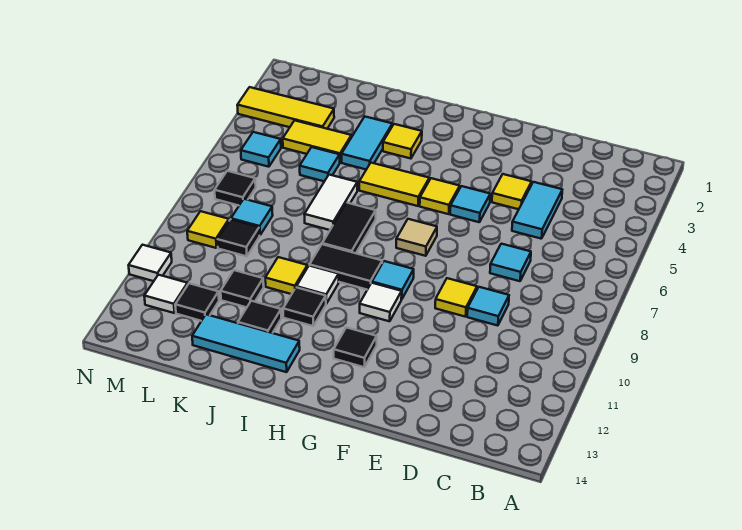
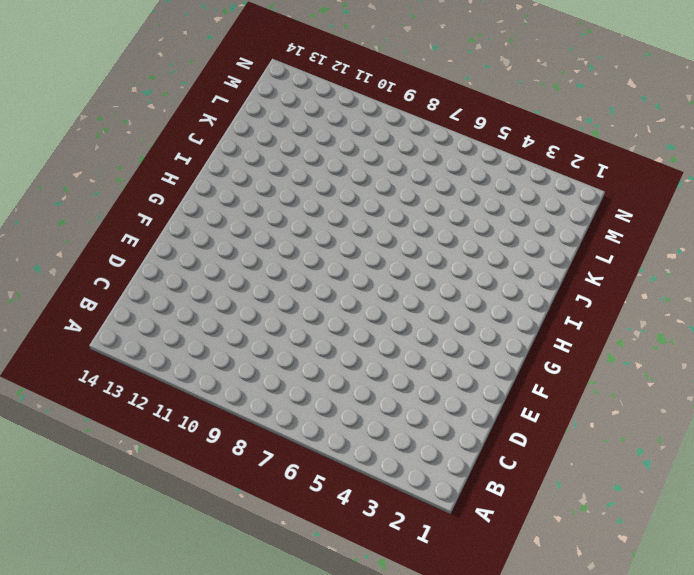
none -> cyan tile D4:D5 level 1
none -> cyan tile D7 level 1
none -> cyan tile D9 level 1
none -> yellow tile E4 level 1

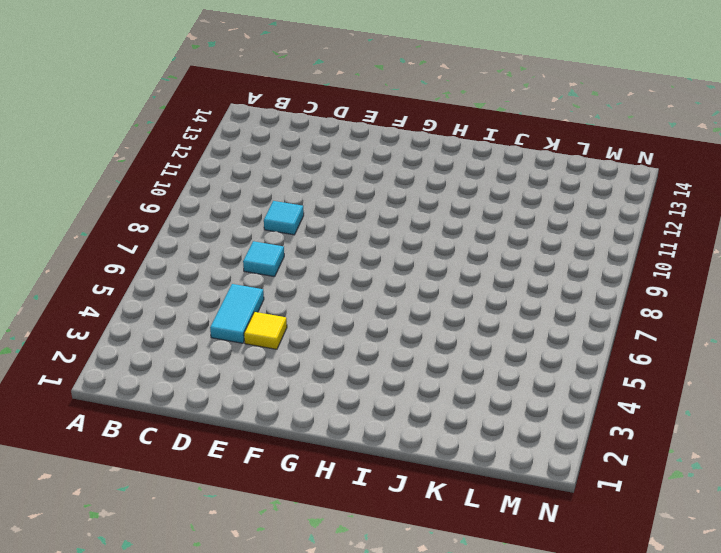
none -> yellow tile E9 level 1
none -> cyan tile F5 level 1
none -> yellow tile G5 level 1
none -> tan tile G7 level 1

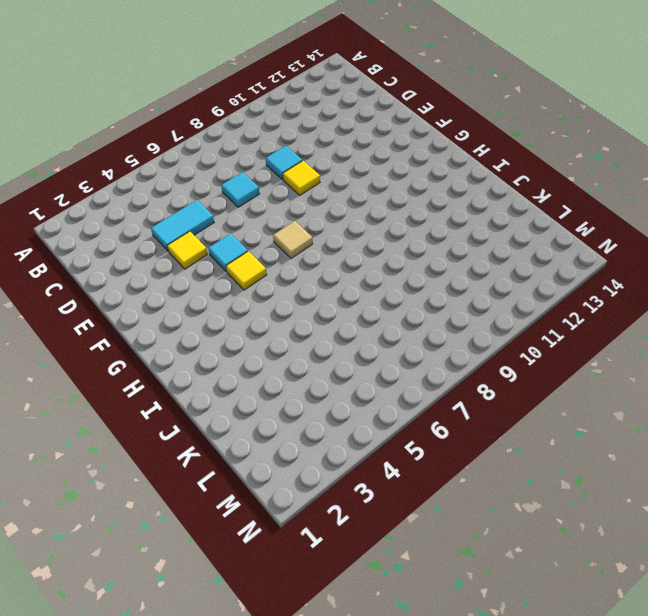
none -> cyan tile G9 level 1
none -> white tile G10 level 1
none -> black tile G12 level 1
none -> yellow tile H5:I5 level 1

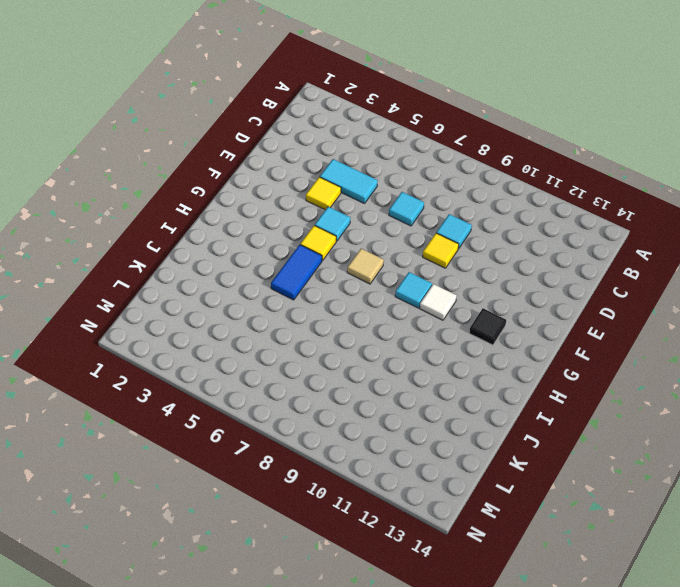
blue tile H5:I5 level 1 -> yellow tile H5:I5 level 1
none -> black tile H9:I9 level 1
none -> yellow tile I3 level 1
none -> black tile I7:I8 level 1
none -> white tile I10 level 1

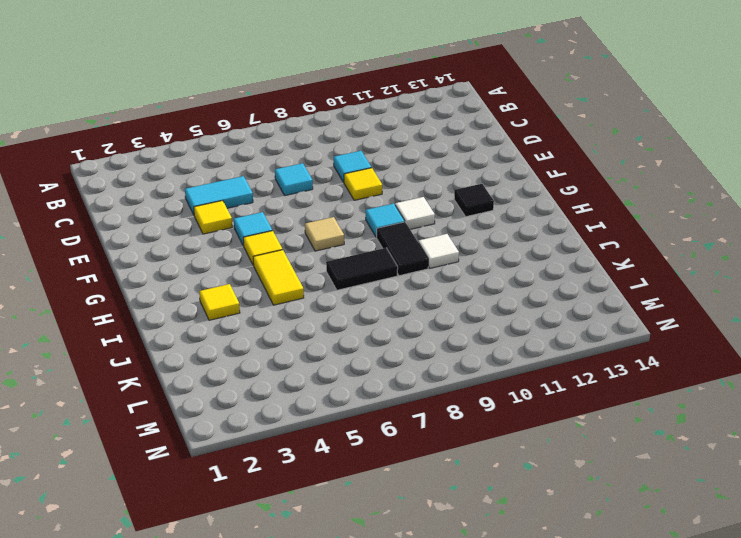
none -> black tile I11 level 1
none -> cyan tile I13:K13 level 1
none -> cyan tile J3:J4 level 1
none -> white tile J6:J7 level 1

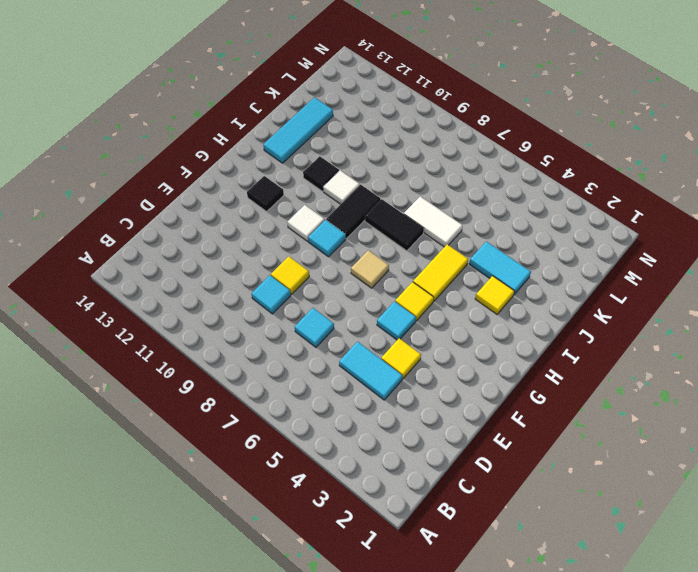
none -> yellow tile J10 level 1
none -> black tile J12 level 1
none -> yellow tile K4:L4 level 1
none -> cyan tile K5 level 1

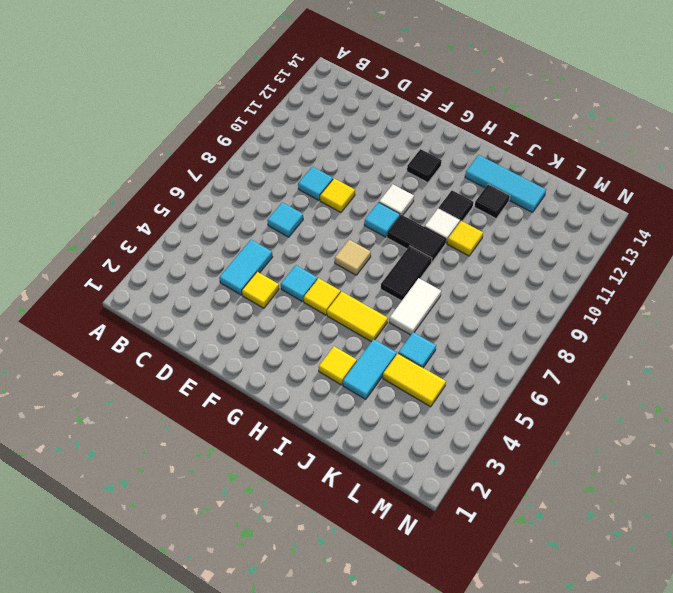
none -> black tile K11 level 1
none -> yellow tile L3:N3 level 1
none -> cyan tile L8 level 1
none -> black tile L9 level 1

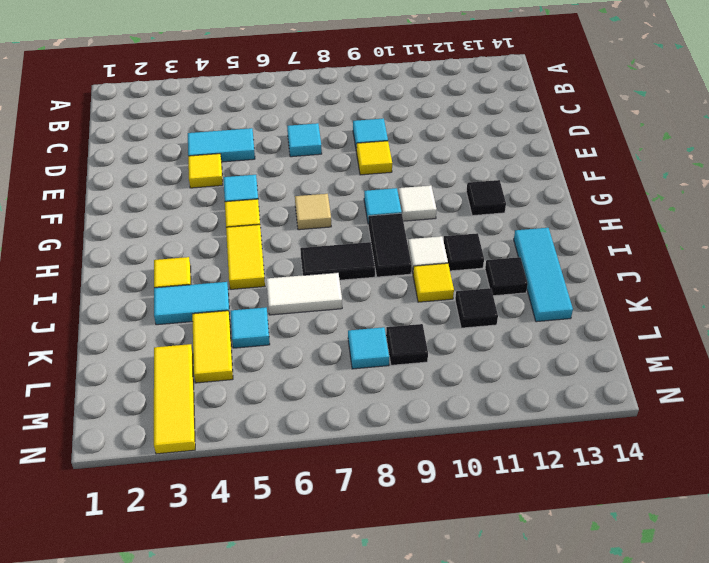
none -> black tile L12 level 1
none -> cyan tile M5 level 1
none -> black tile M7 level 1
none -> yellow tile M9 level 1

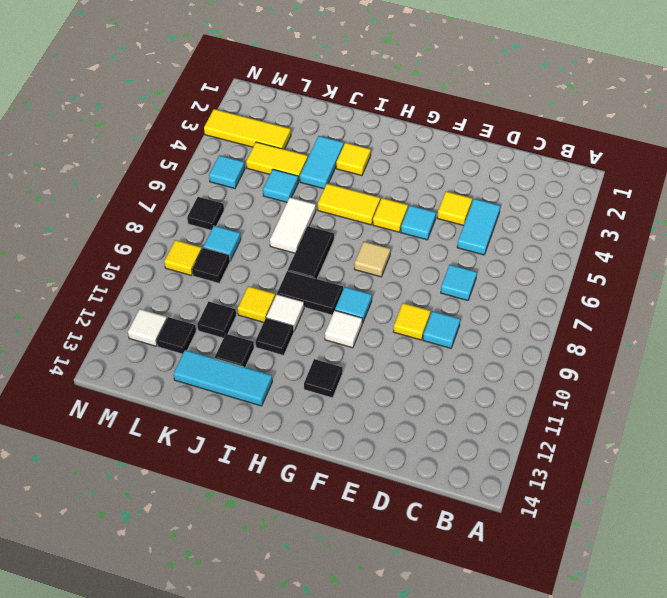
none -> white tile N11 level 1

